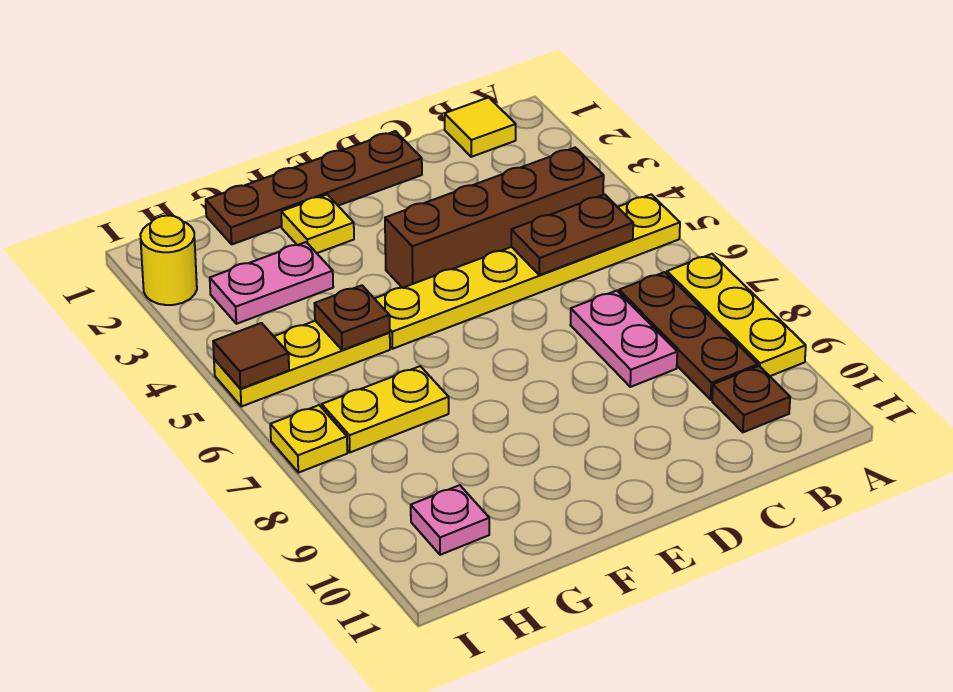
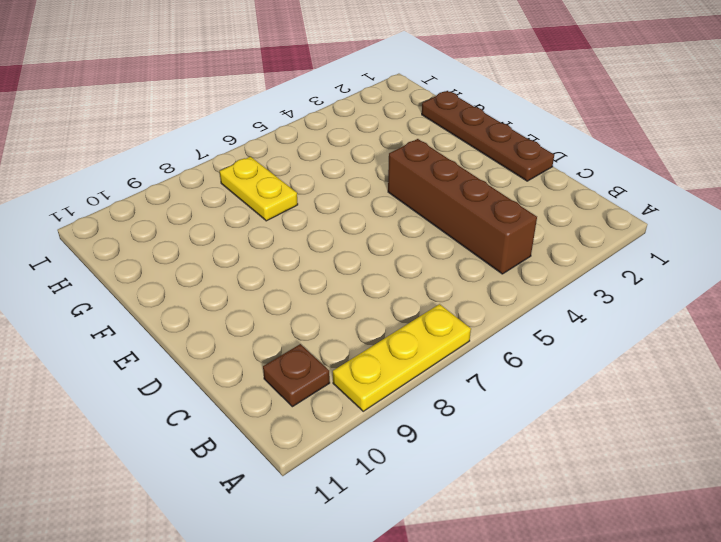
none -> yellow plate A5:F5 level 1
none -> yellow tile B1 level 1
none -> brown plate B7:B9 level 1

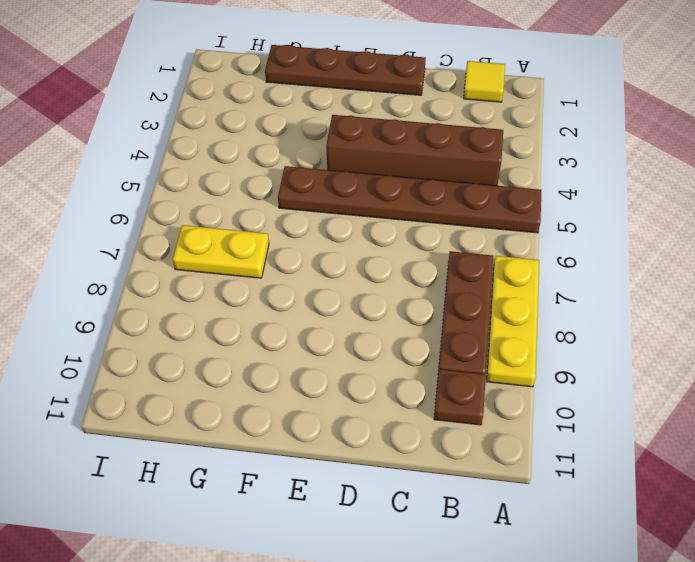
brown plate A5:F5 level 1 -> yellow plate A5:F5 level 1
none -> pink plate C7:C8 level 1
none -> yellow plate F2 level 1
none -> pink plate G3:H3 level 1

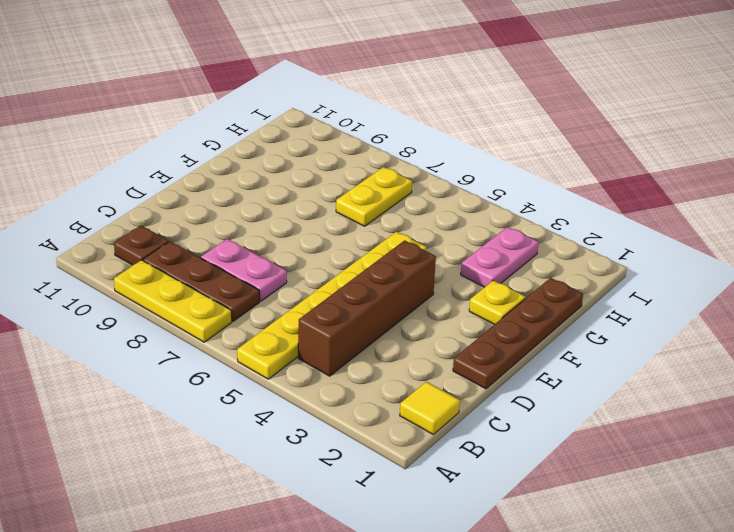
none -> yellow plate G5:I5 level 1
none -> pink plate H10 level 1
none -> yellow round brick I2 level 1

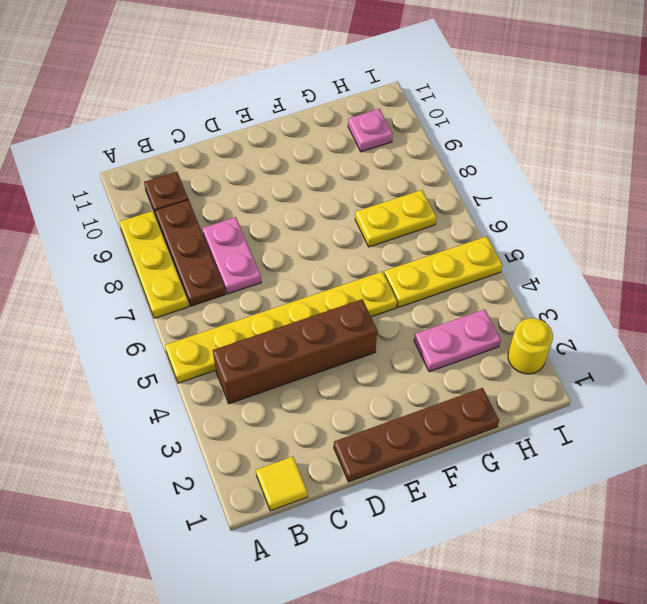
none -> yellow plate F2 level 1
none -> yellow plate I7 level 1
none -> brown plate B5:C5 level 2

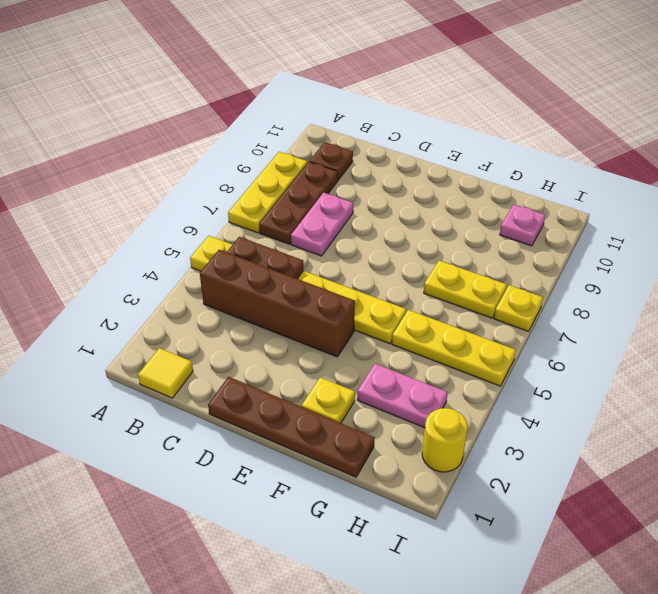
none -> brown plate G5 level 2
none -> brown tile I5 level 2

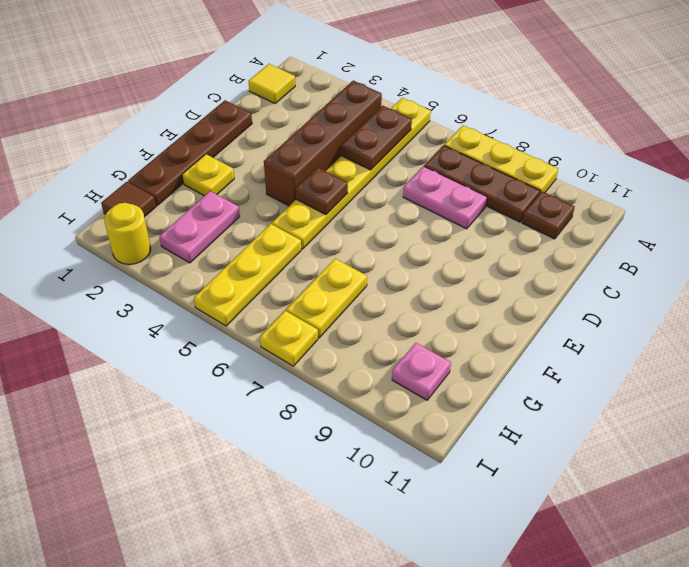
brown plate E5 level 2 -> brown plate G5 level 2
brown tile H1 level 1 -> brown tile I5 level 2

